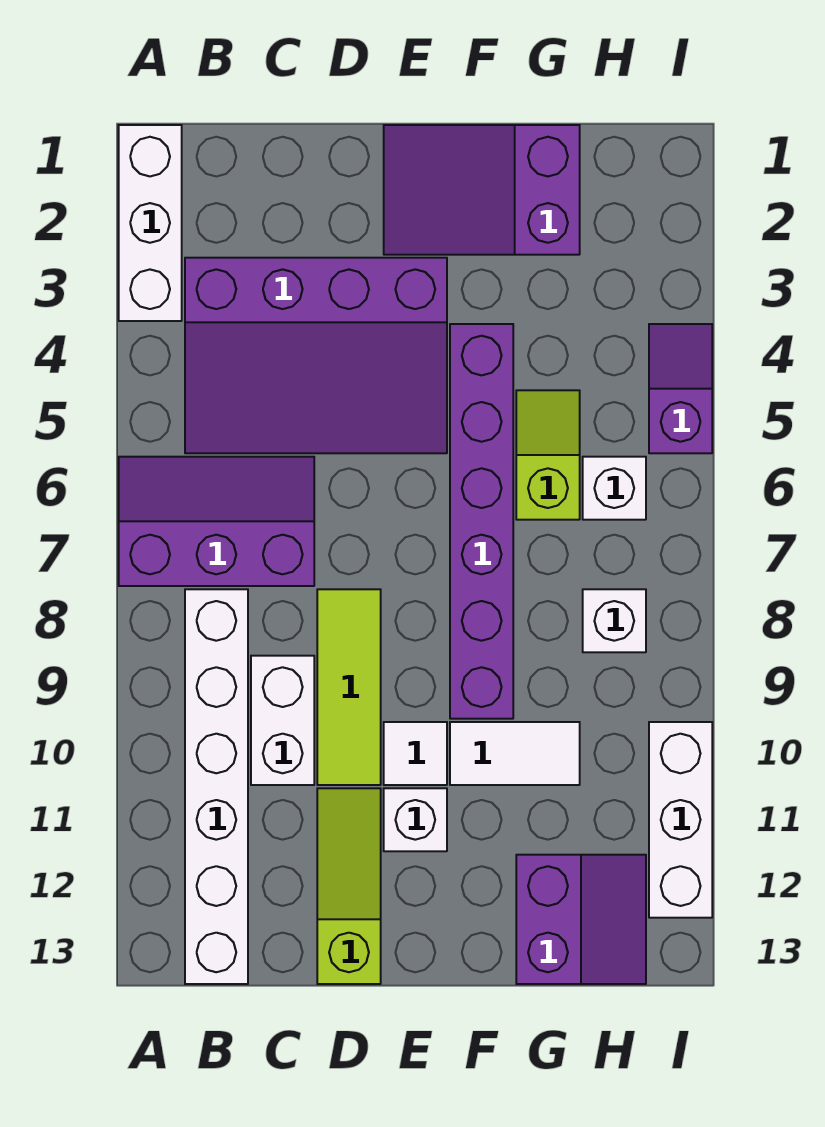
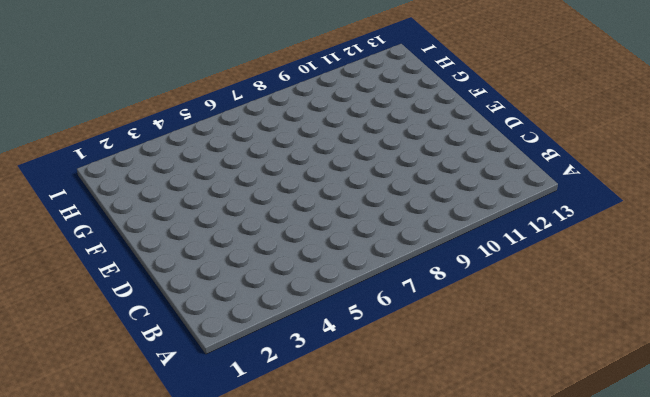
none -> white brick A1:A3 level 1
none -> purple slope A6:C7 level 1 top 7
none -> purple slope B3:E5 level 1 top 3

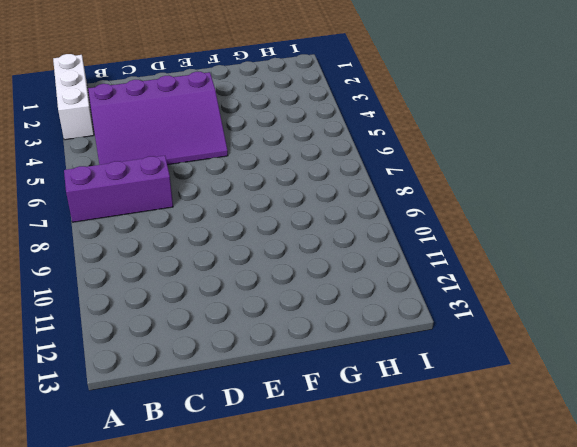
none -> white brick B8:B13 level 1
none -> white brick C9:C10 level 1
none -> lime tile D8:D10 level 1

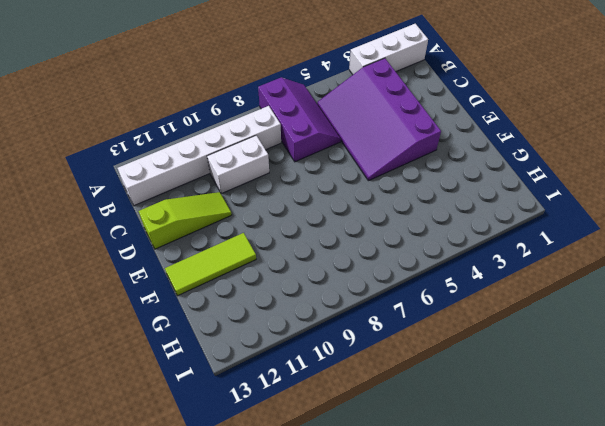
lime tile F11:F13 level 1 -> lime tile D8:D10 level 1
none -> purple slope E1:G2 level 1 top G
none -> white tile E10 level 1
none -> white brick E11 level 1

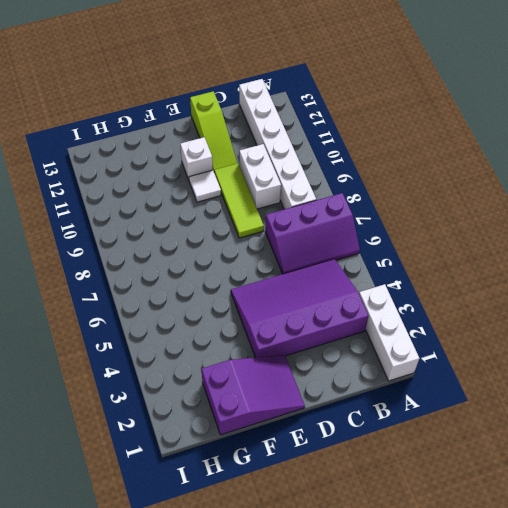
none -> purple brick F4:F9 level 1
none -> white tile F10:G10 level 1
none -> lime slope G5:G6 level 1 top 6

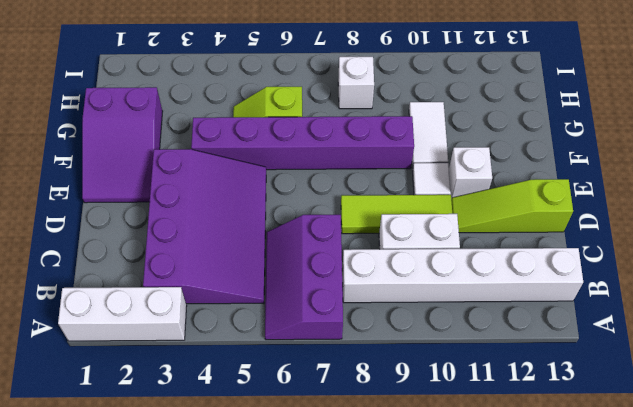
none -> purple slope G12:H13 level 1 top G
none -> white brick H6 level 1
none -> purple slope I4:I5 level 1 top 5

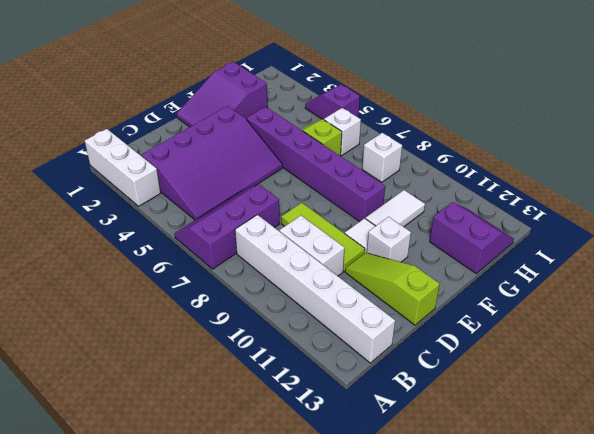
none -> white brick I10:I12 level 1

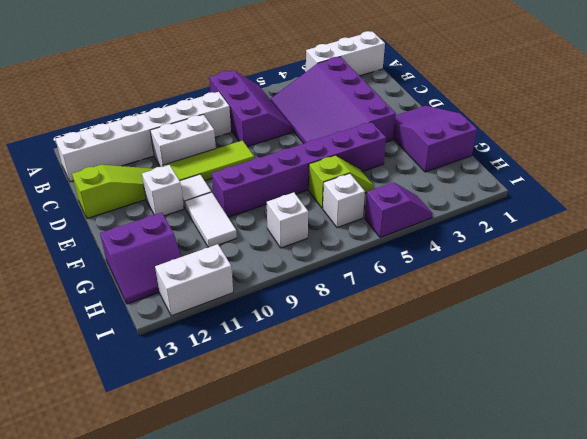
white brick I11:I12 level 1 -> white brick I10:I12 level 1

